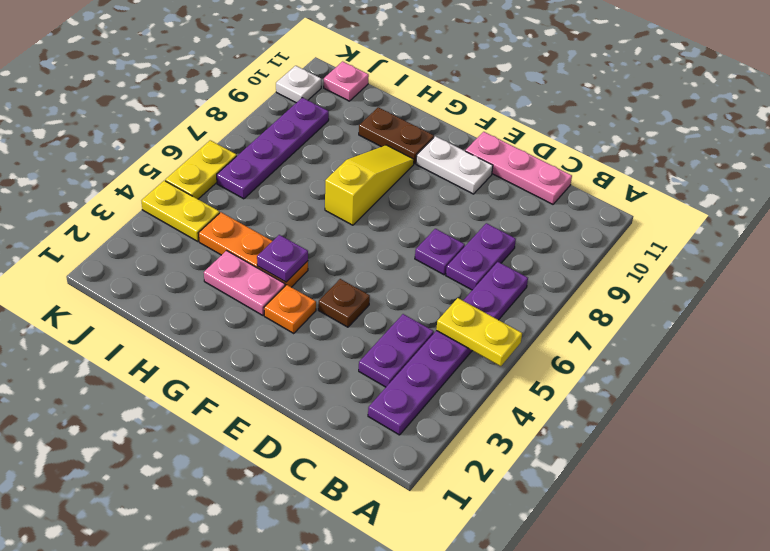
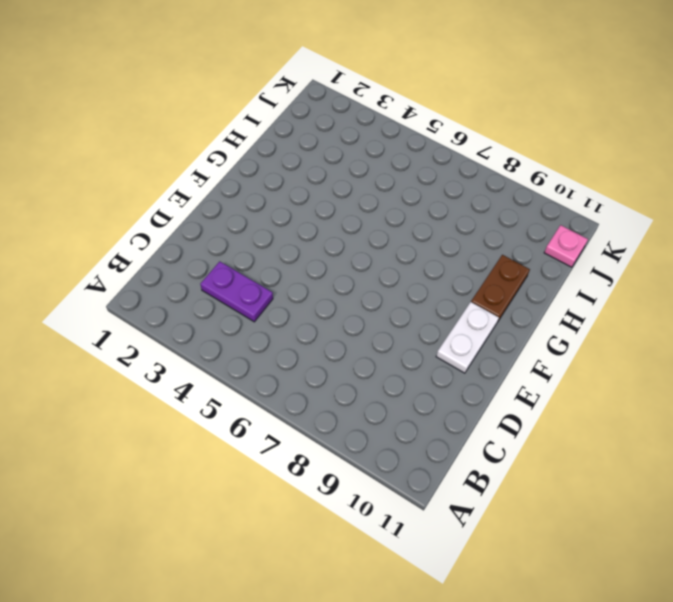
none -> purple plate B2:B7 level 1
none -> purple plate C7:C8 level 1
none -> pink plate C11:E11 level 1

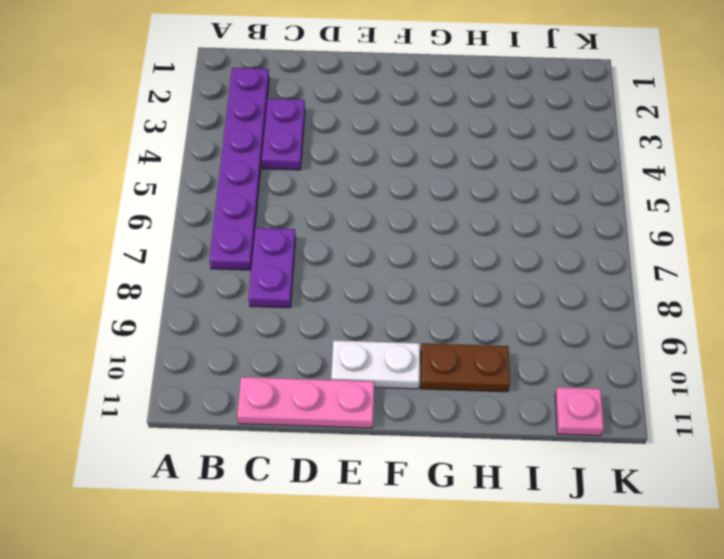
none -> purple plate D7 level 1
none -> brown plate E4 level 1
none -> orange plate F3 level 1

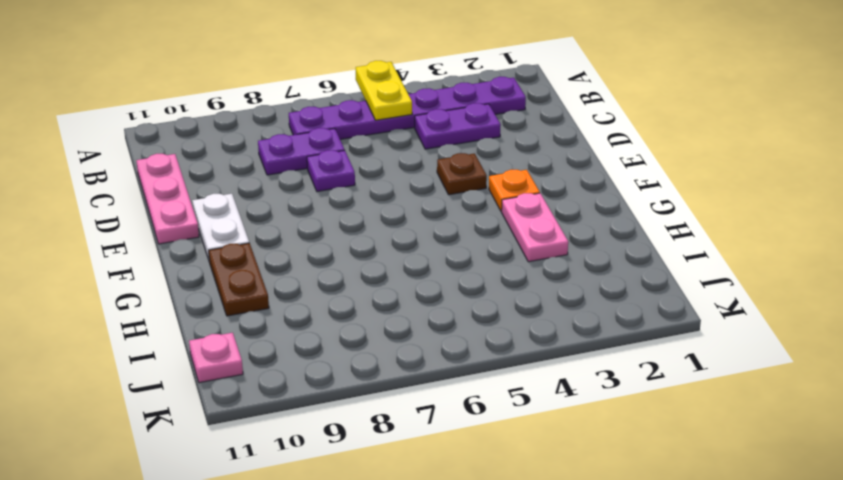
none -> orange plate G4:I4 level 1
none -> yellow slope G7:G9 level 1 top 7
none -> yellow plate J4:K4 level 1

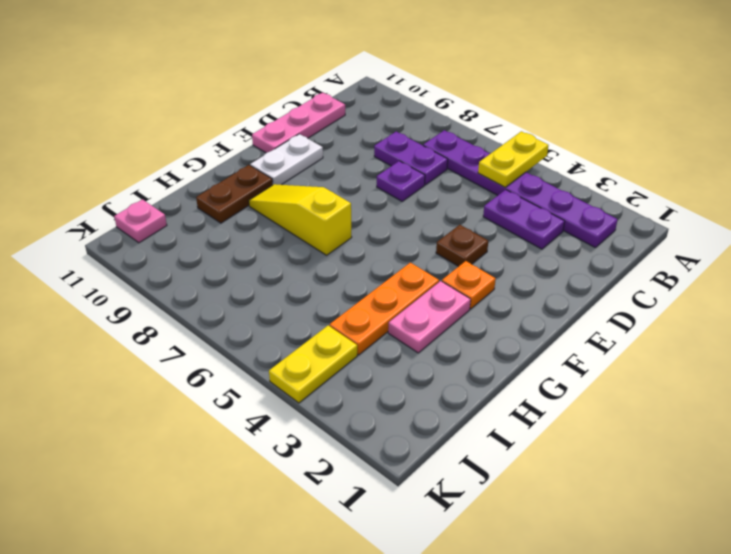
none -> purple plate J6:J9 level 1
none -> yellow plate K5:K6 level 1
none -> white plate K10 level 1

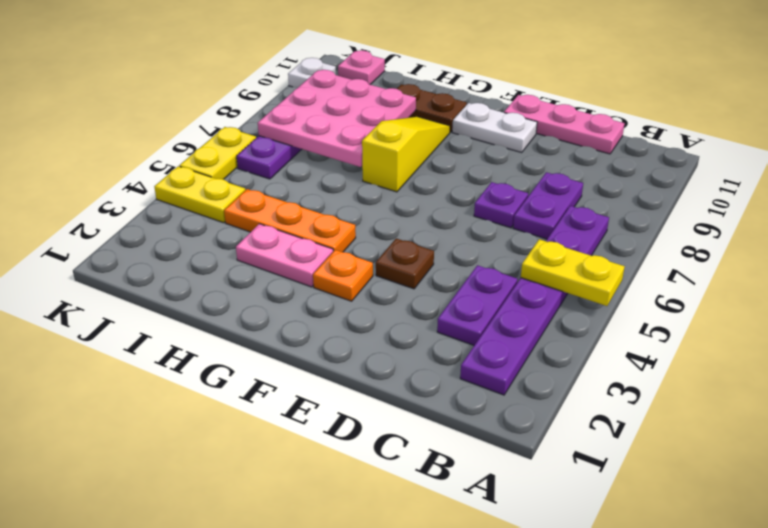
pink plate H7:J9 level 2 -> none
none -> purple plate G4 level 2

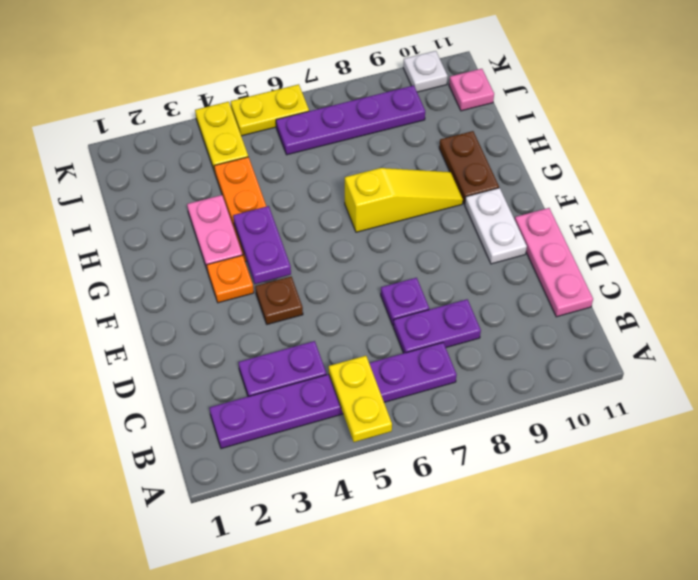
purple plate F4:G4 level 2 -> purple plate G4 level 2

